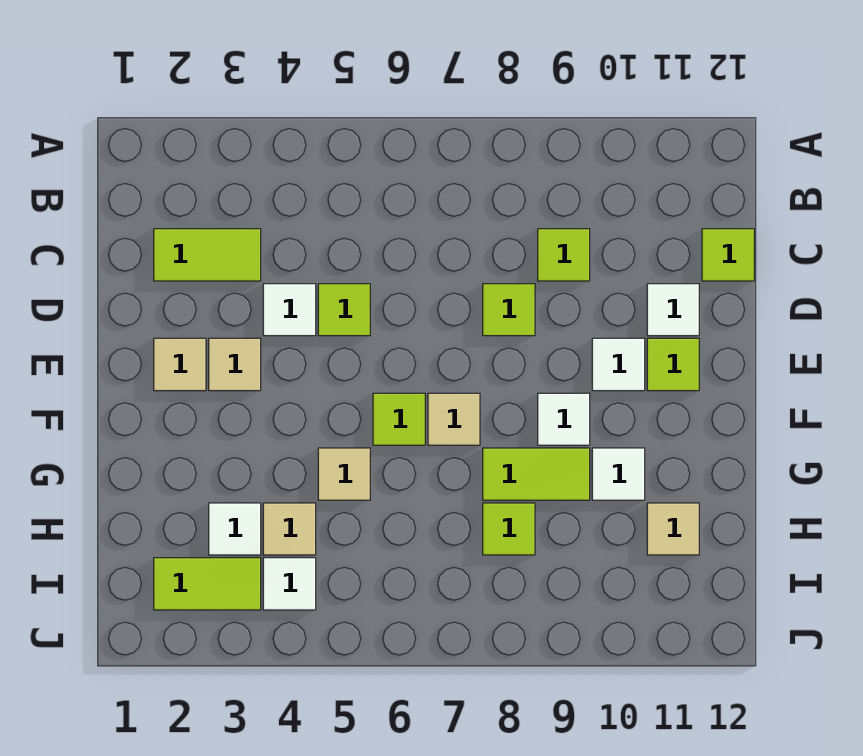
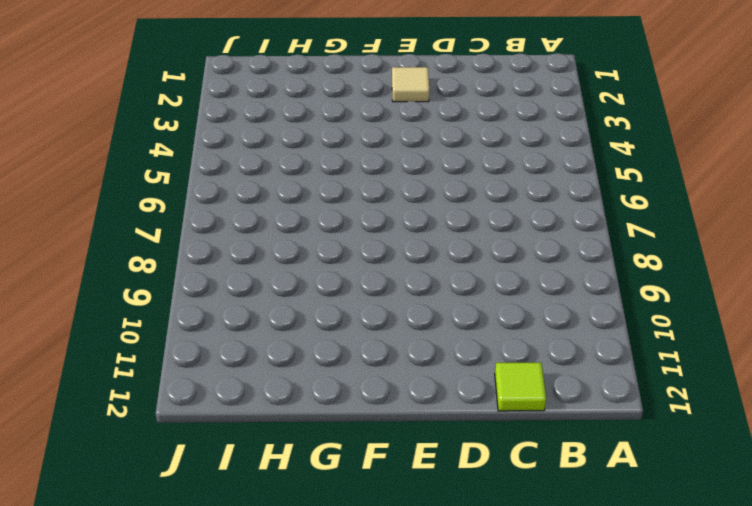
none -> lime tile C2:C3 level 1
none -> lime tile C9 level 1
none -> white tile D4 level 1

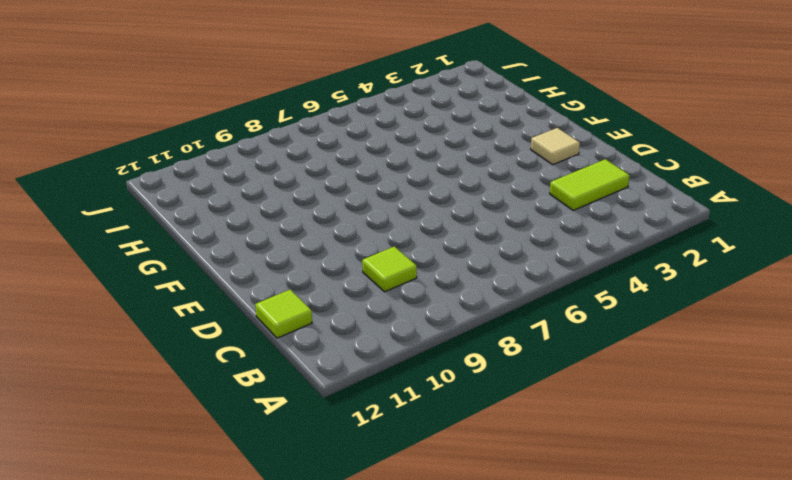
none -> white tile D4 level 1
none -> lime tile D5 level 1
none -> lime tile D8 level 1

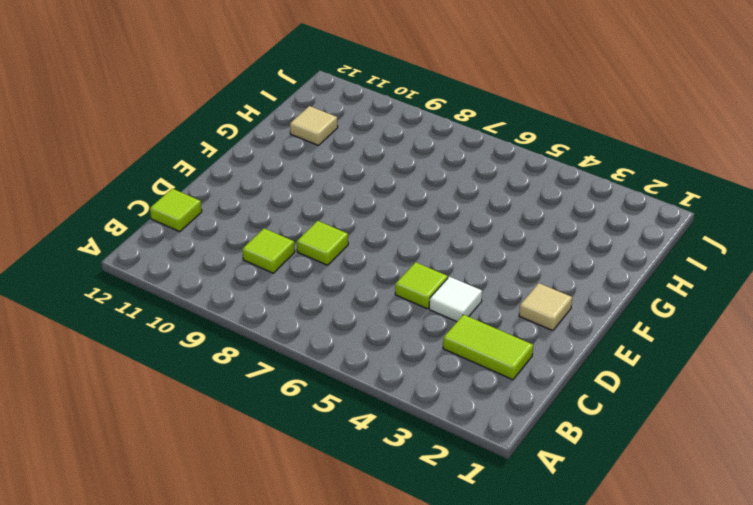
none -> white tile D11 level 1
none -> tan tile E3 level 1
none -> white tile E10 level 1

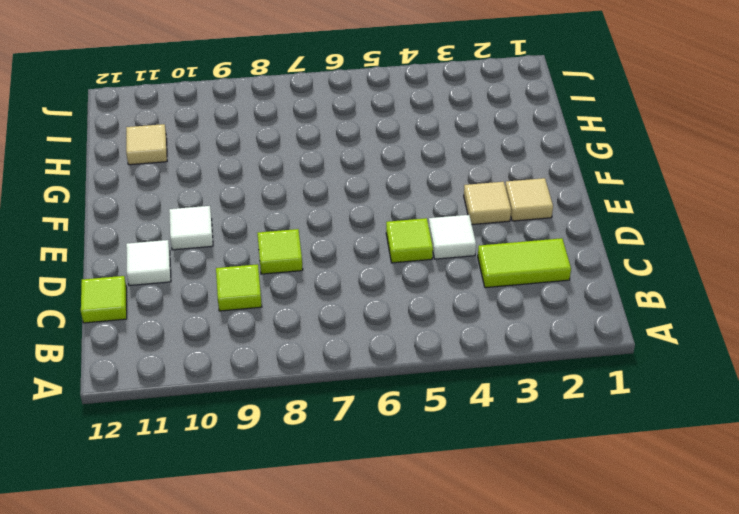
none -> lime tile E11 level 1
none -> lime tile F6 level 1
none -> tan tile F7 level 1

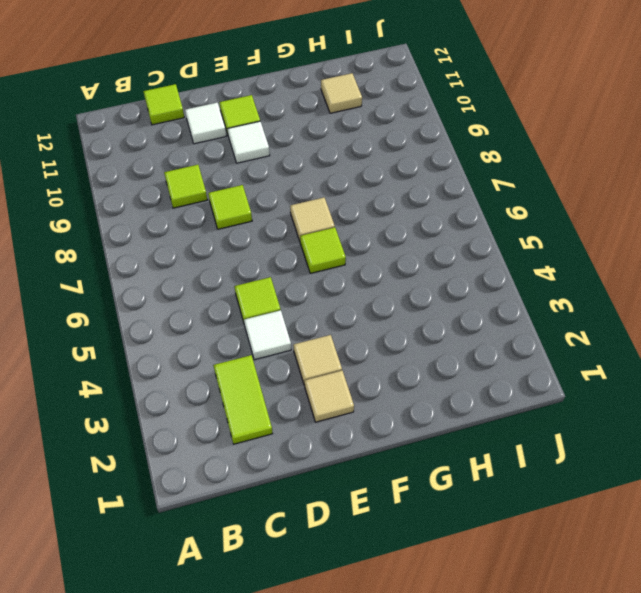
none -> white tile F9 level 1
none -> tan tile G5 level 1
none -> lime tile G8:G9 level 1

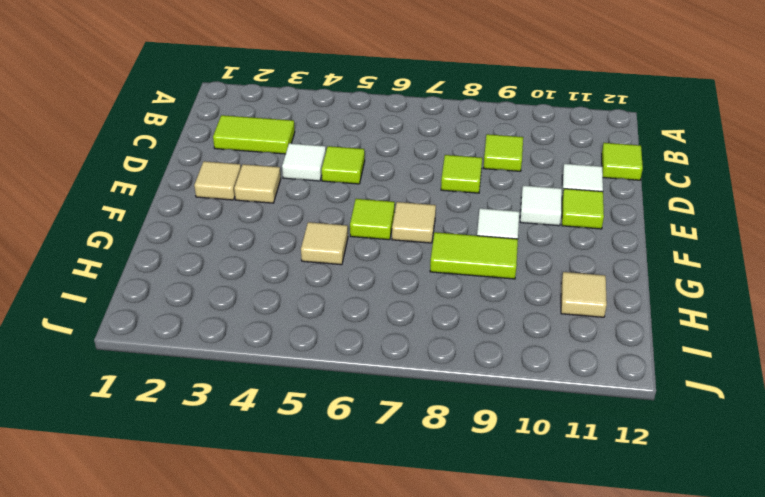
none -> white tile G10 level 1
none -> white tile H3 level 1
none -> tan tile H4 level 1

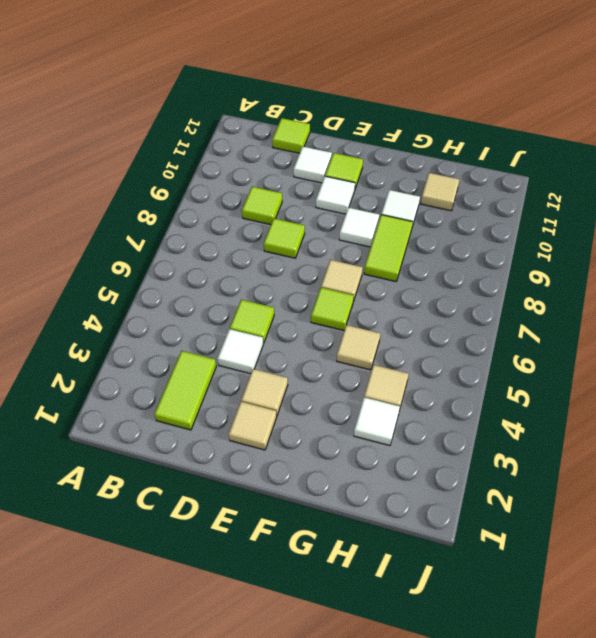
none -> lime tile H8 level 1
none -> lime tile I2:I3 level 1
none -> white tile I4 level 1

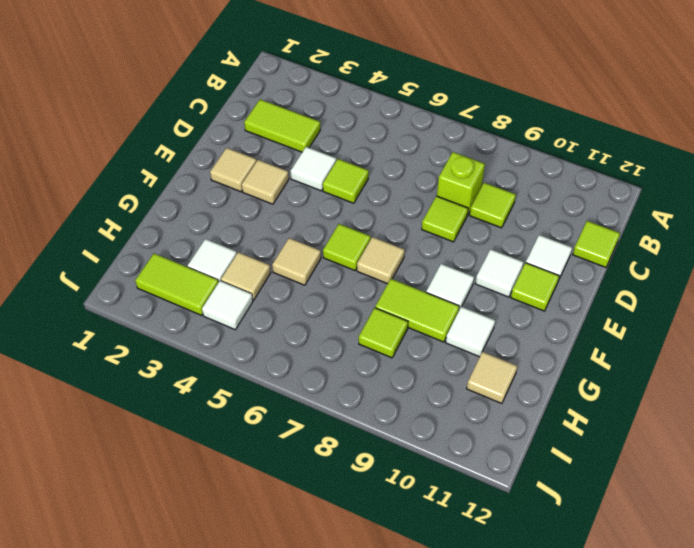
lime brick C8 level 1 -> none

